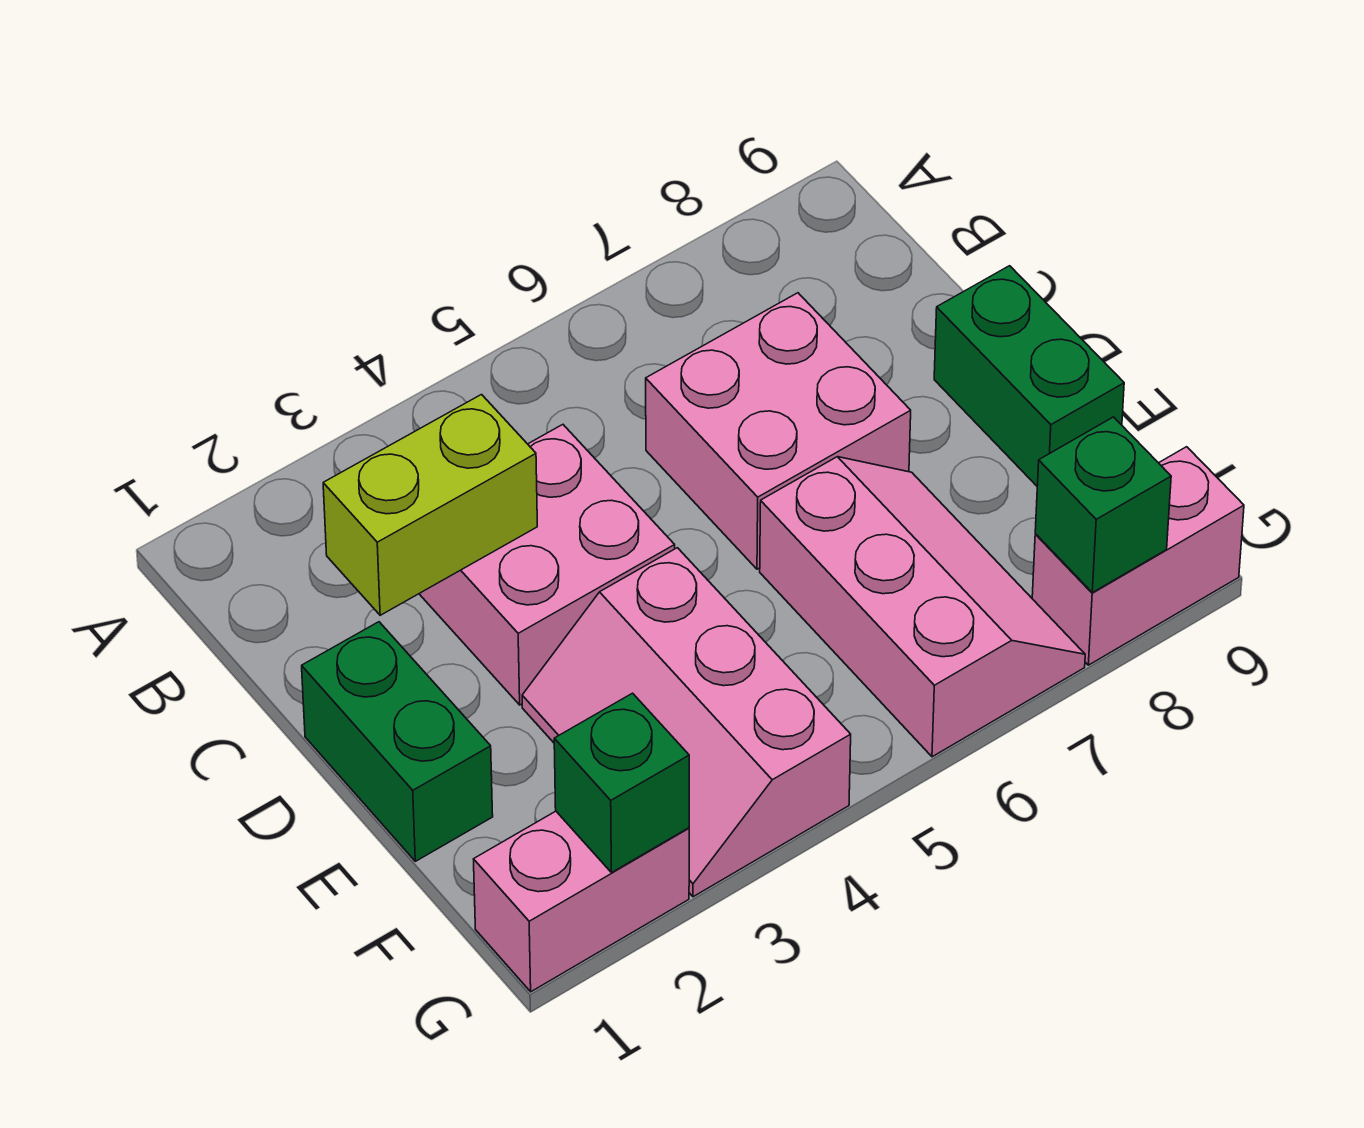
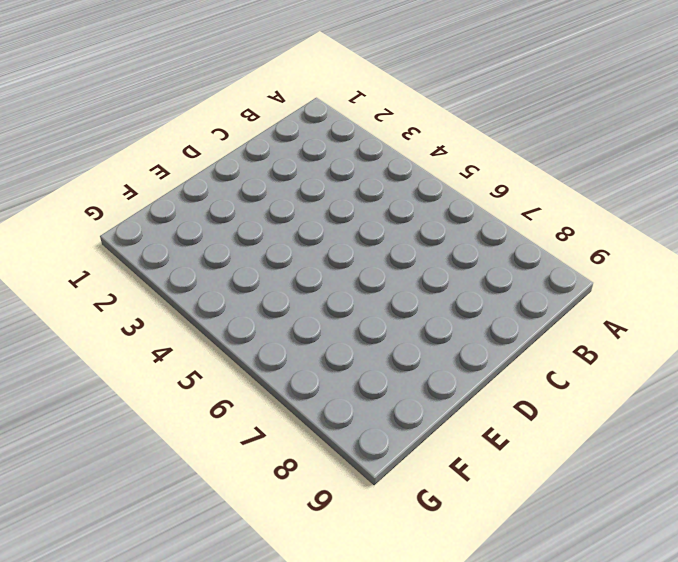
none -> pink brick C3:D4 level 1
none -> pink brick C6:D7 level 1

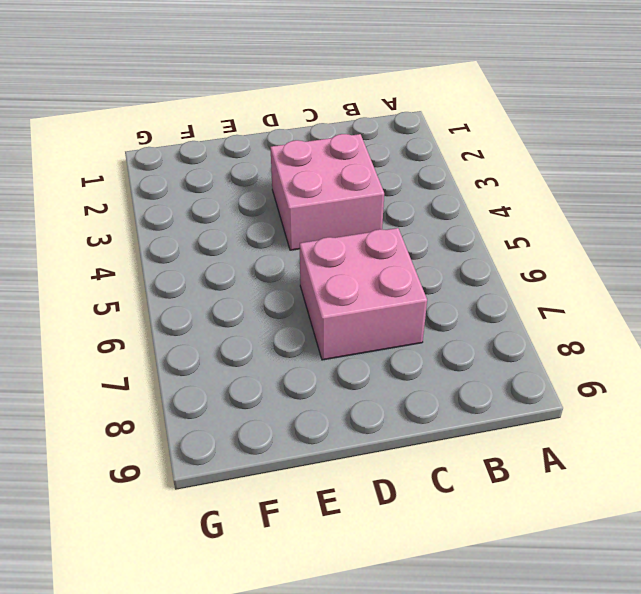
none -> green brick D1:E1 level 1
none -> green brick D9:E9 level 1

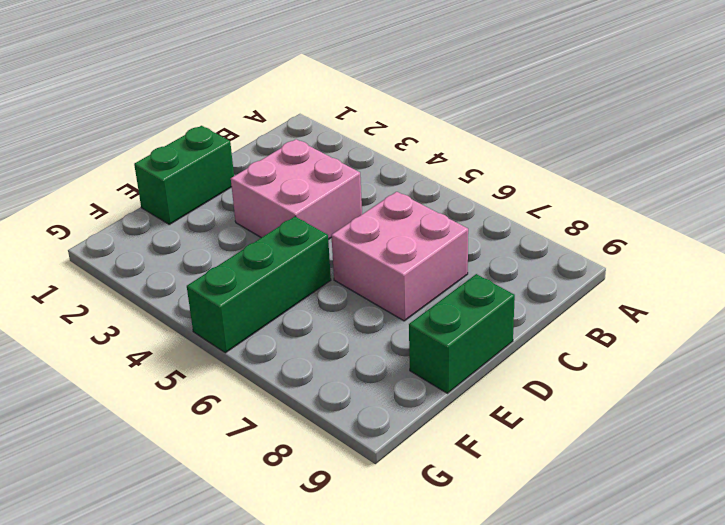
green brick E5:G5 level 1 -> none
none -> pink slope E3:G4 level 1 top 4
none -> pink slope E6:G7 level 1 top 6

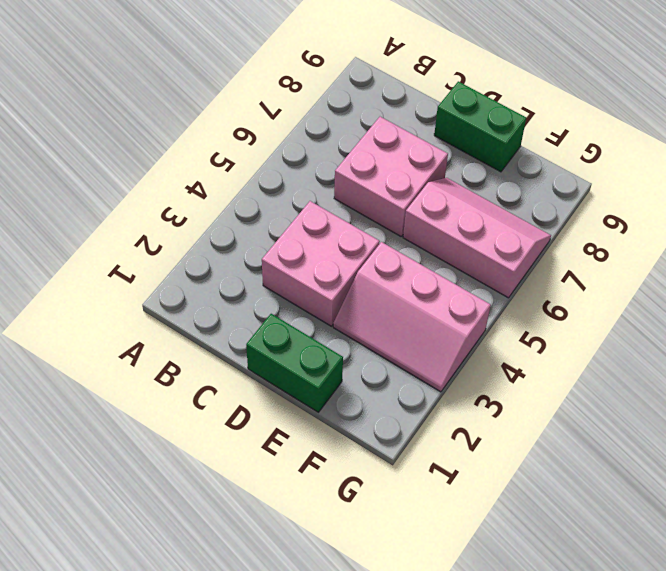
none -> pink brick G1:G2 level 1
none -> pink brick G8:G9 level 1

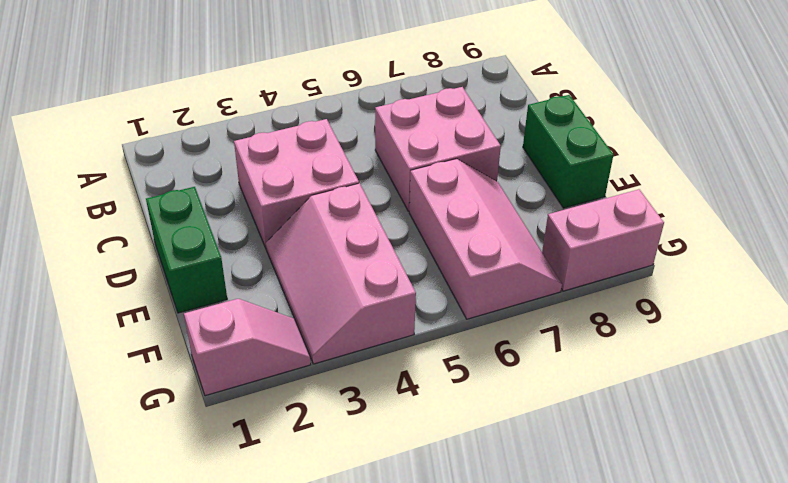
pink slope G1:G2 level 1 top 1 -> pink brick G1:G2 level 1
none -> lime brick C2:C3 level 2
none -> green brick G2 level 2

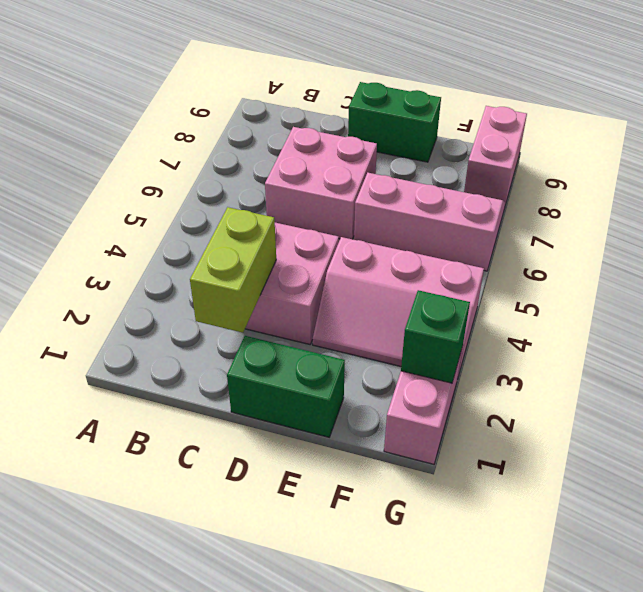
none -> green brick G8 level 2

